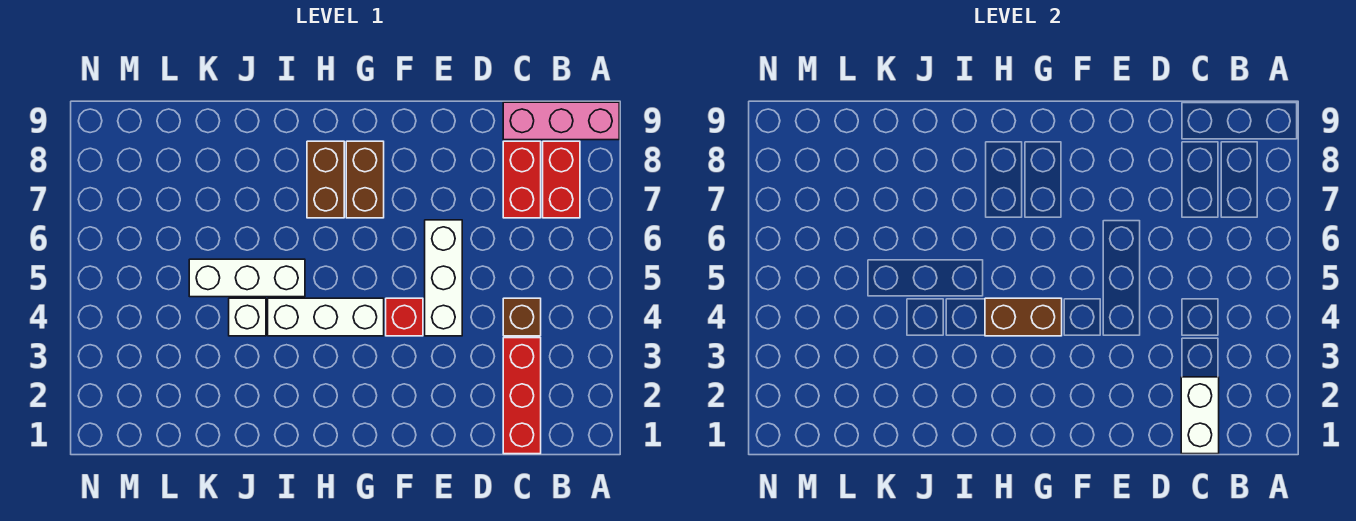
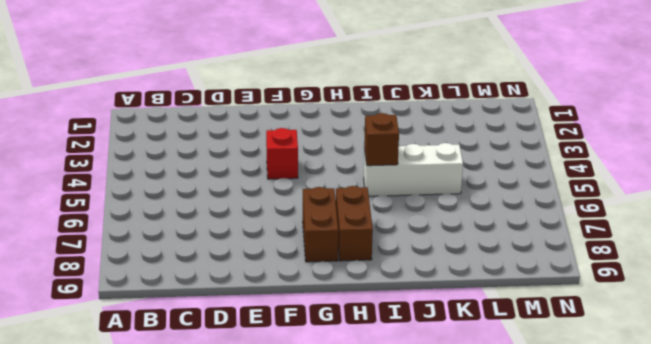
brown brick I5 level 2 -> brown brick C4 level 1
none -> pink brick A9:C9 level 1
none -> red brick B7:B8 level 1
none -> red brick C1:C3 level 1

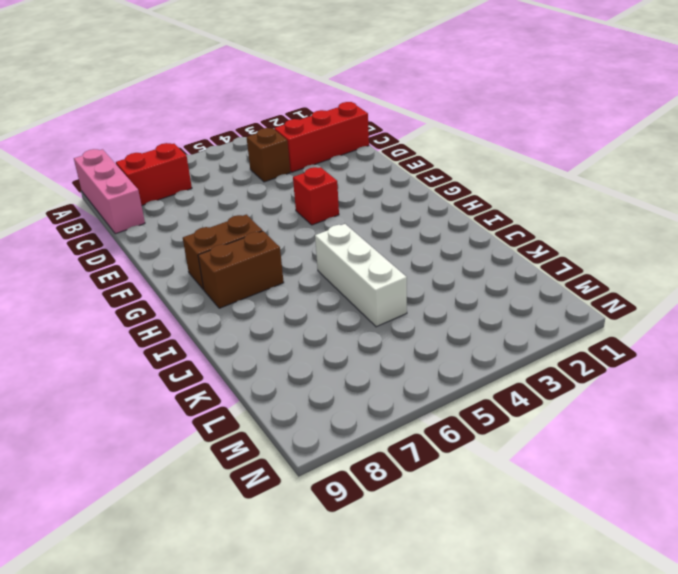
none -> red brick C7:C8 level 1
none -> white brick E4:E6 level 1
none -> white brick G4:I4 level 1

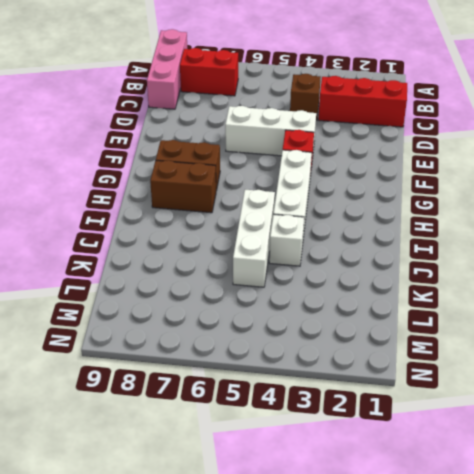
none -> red brick C7:C8 level 1
none -> white brick C1:C2 level 2
none -> brown brick G4:H4 level 2

